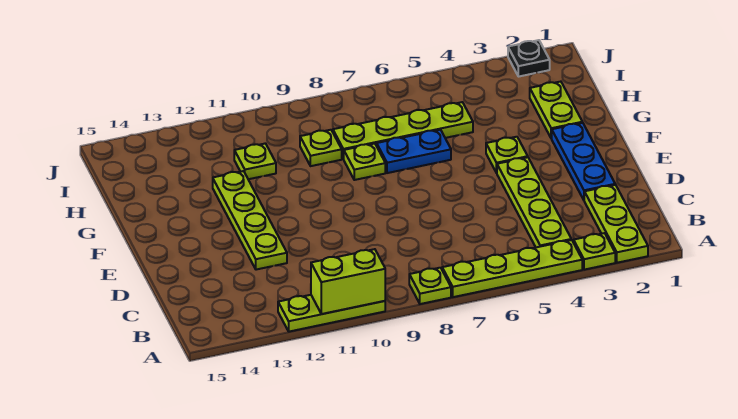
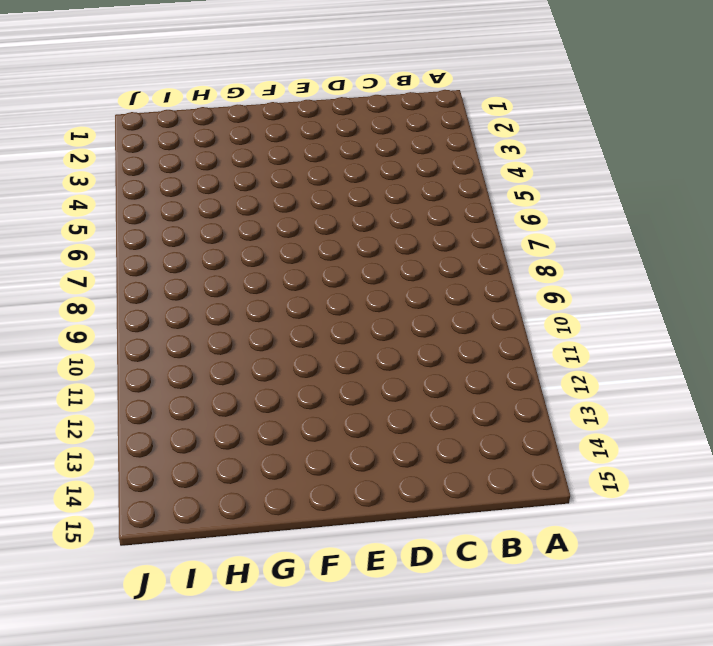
none -> lime plate A2:C2 level 1
none -> lime plate A3 level 1
none -> lime plate A4:A7 level 1

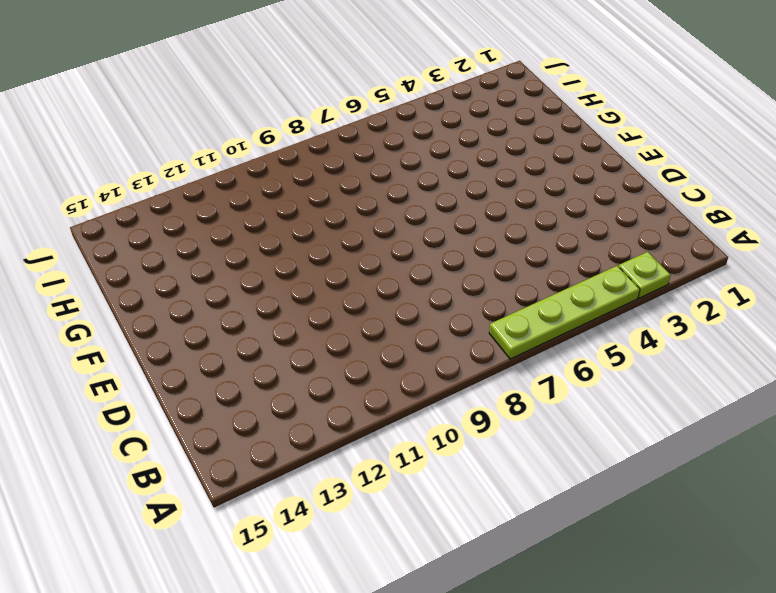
none -> lime plate A2:C2 level 1
none -> lime plate A8 level 1
none -> lime plate A10:A12 level 1

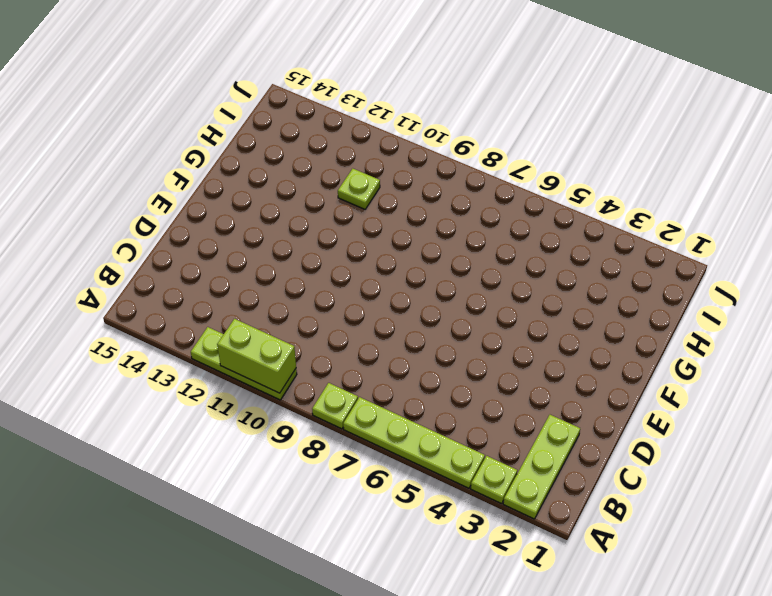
none -> lime plate B4:E4 level 1
none -> blue plate D2:F2 level 1
none -> lime plate D12:G12 level 1

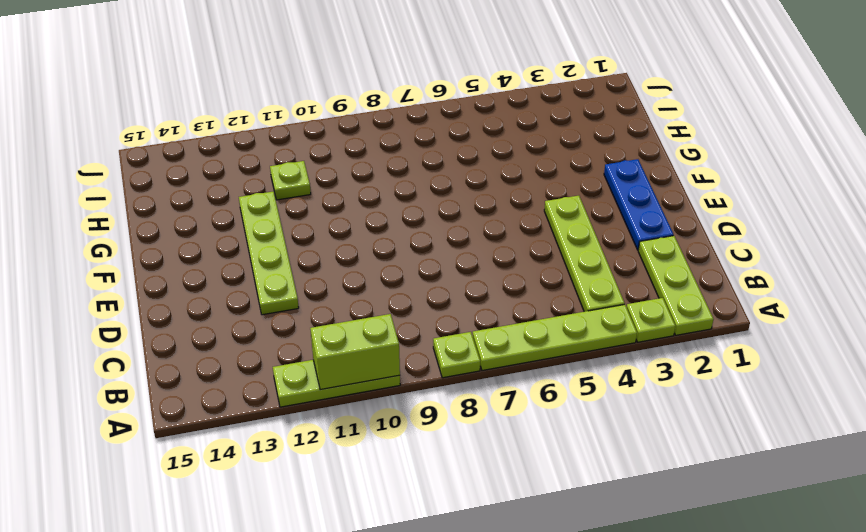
none -> lime plate F4 level 1
none -> lime plate G2:H2 level 1
none -> blue plate G6:G7 level 1

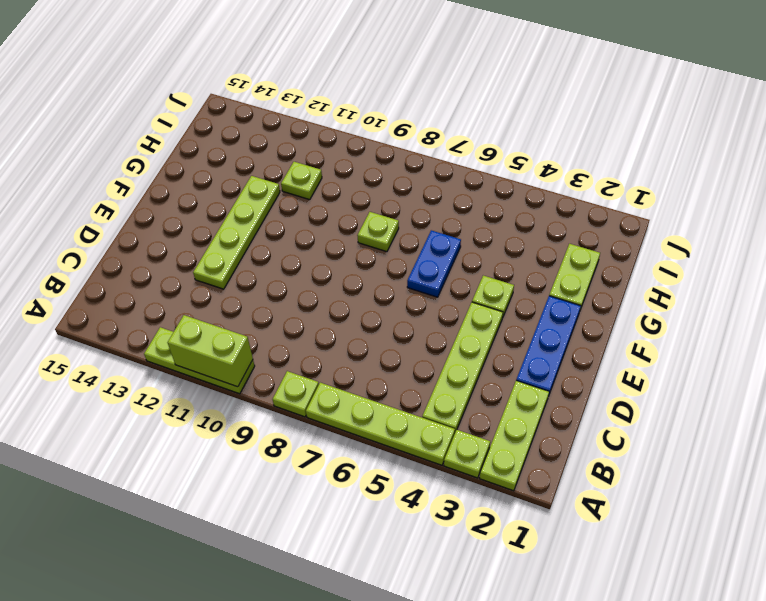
blue plate F6:G6 level 1 -> blue plate G6:G7 level 1
none -> lime plate H5:H8 level 1
none -> lime plate H9 level 1
none -> black plate J2 level 1

